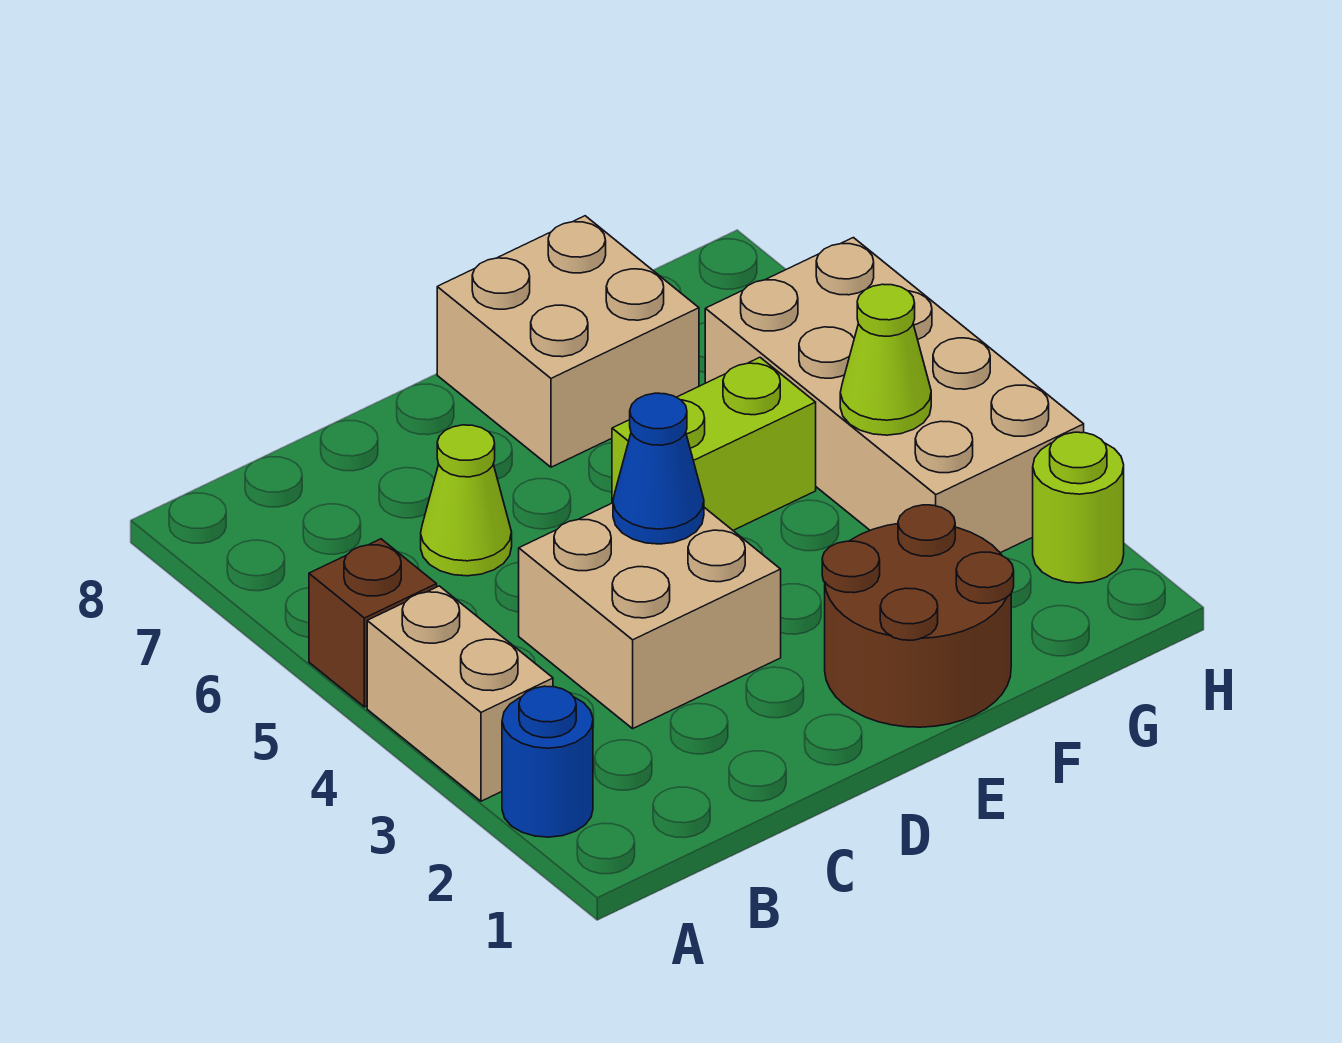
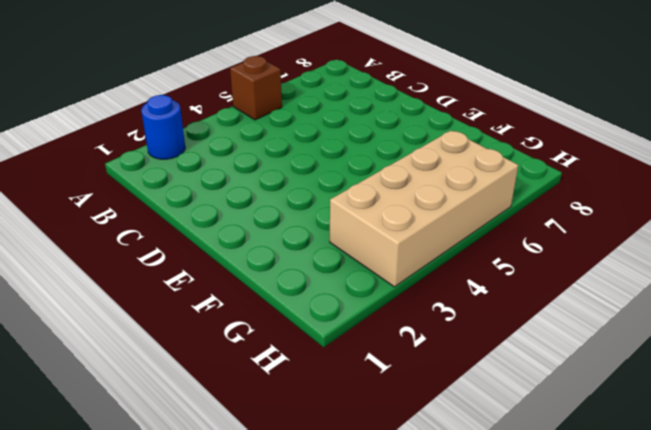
none -> tan brick A3:A4 level 1
none -> tan brick C3:D4 level 1
none -> lime cone C6 level 1

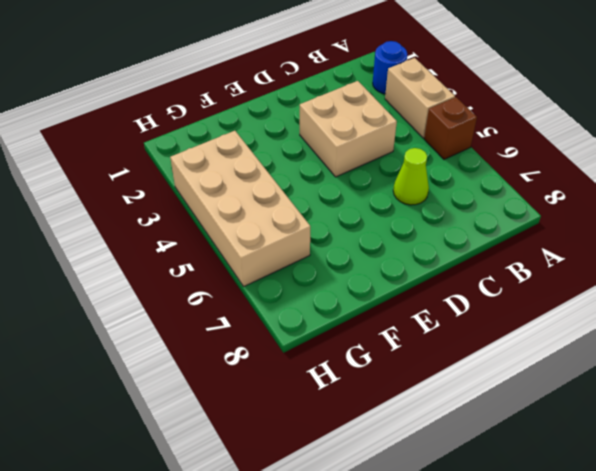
none -> brown round brick E1:F2 level 1
none -> lime brick E5:F5 level 1
none -> tan brick E7:F8 level 1

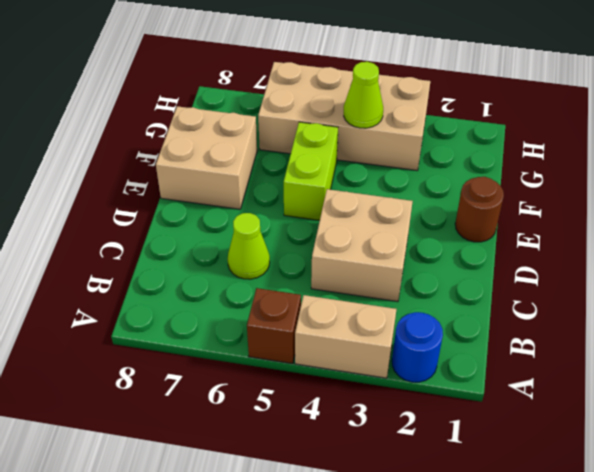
brown round brick E1 level 1 -> brown round brick E1:F2 level 1
none -> lime round brick H2 level 1
none -> blue cone D4 level 2

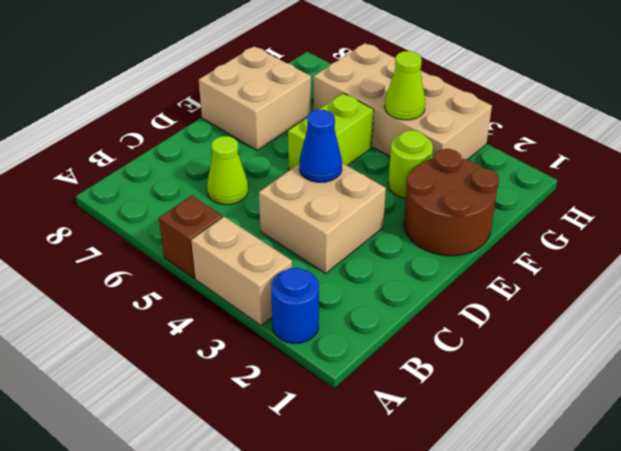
lime round brick F3 level 1 -> lime round brick H2 level 1

